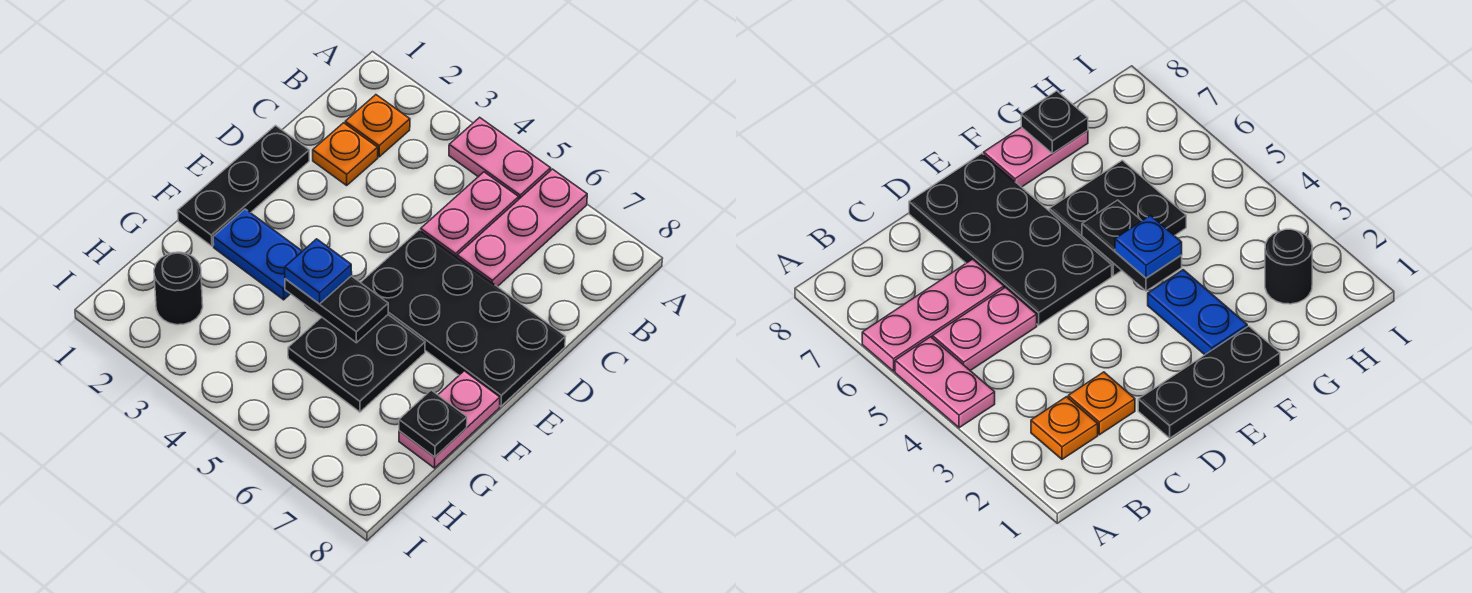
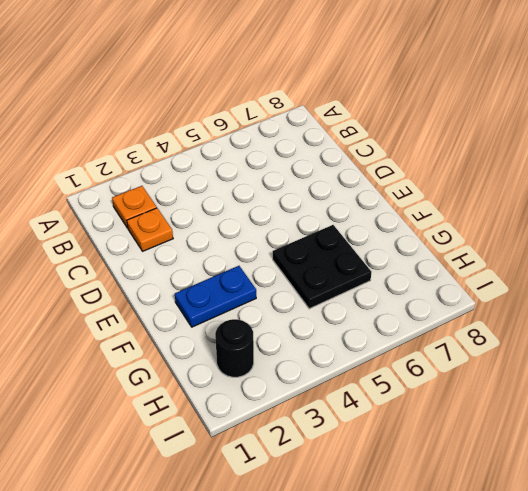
none -> pink plate A4:A5 level 1
none -> pink plate A6:C6 level 1
none -> pink plate B5:C5 level 1

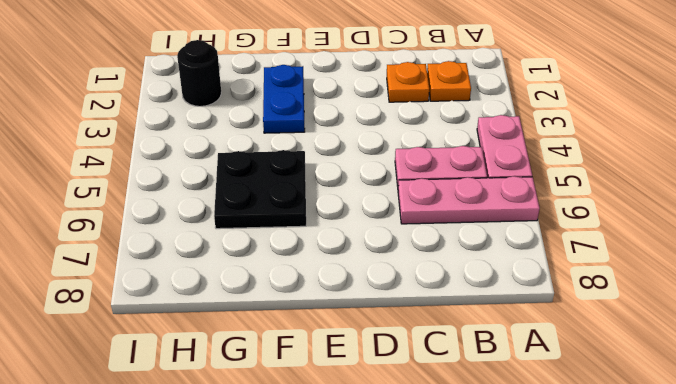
none -> black plate D1:F1 level 1
none -> black plate D5:E8 level 1
none -> pink plate F8:G8 level 1

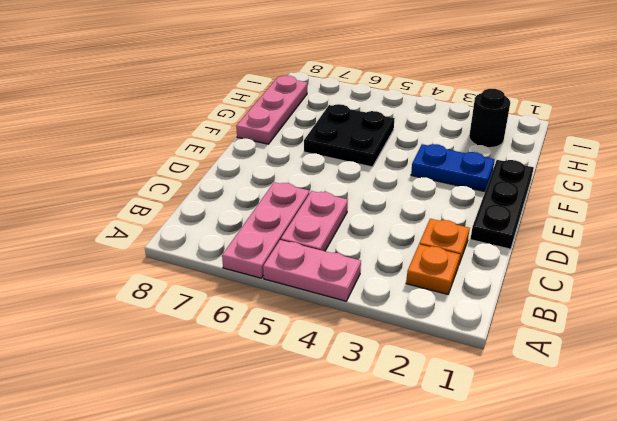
pink plate F8:H8 level 1 -> pink plate F8:G8 level 1
none -> black plate D5:E8 level 1
none -> black plate F4:F5 level 2
none -> black plate G8 level 2

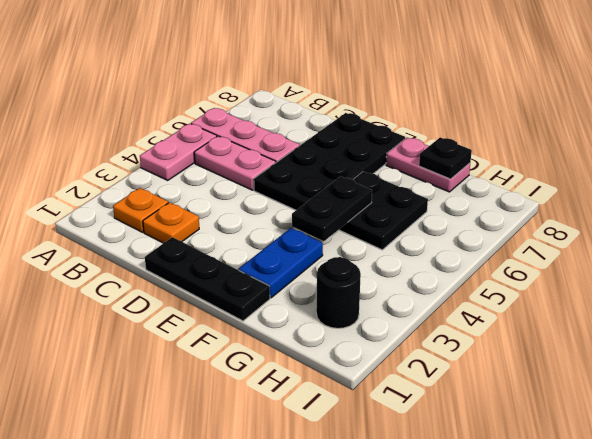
none -> blue plate F4 level 3

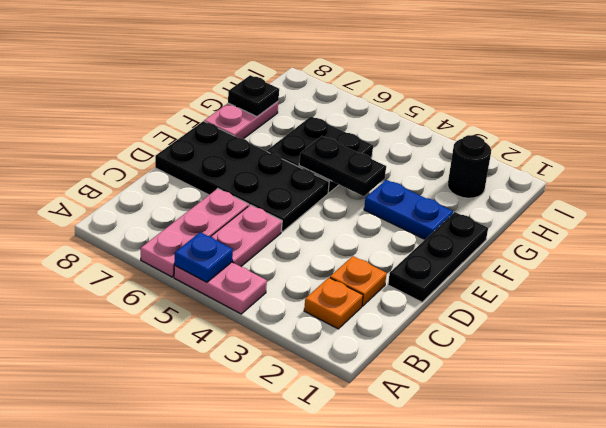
blue plate A5 level 2 -> blue plate F4 level 3

